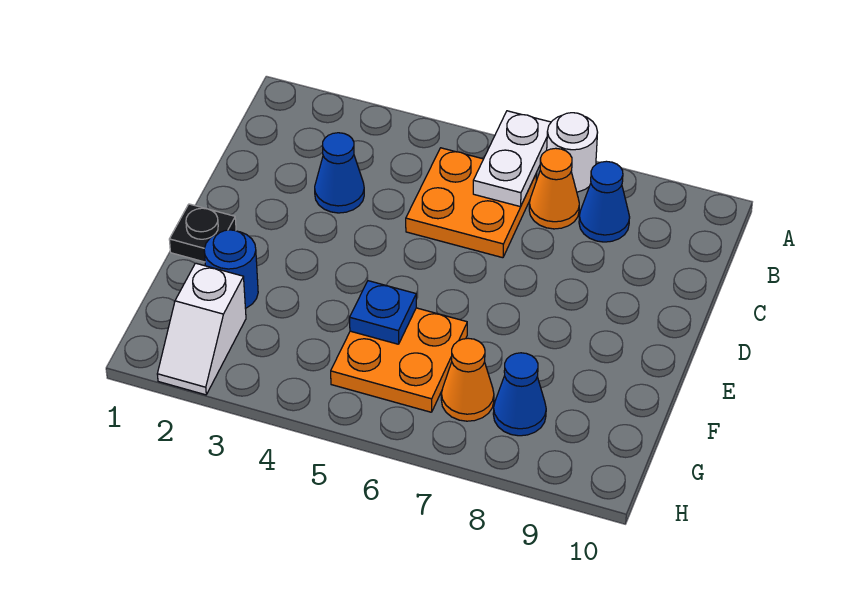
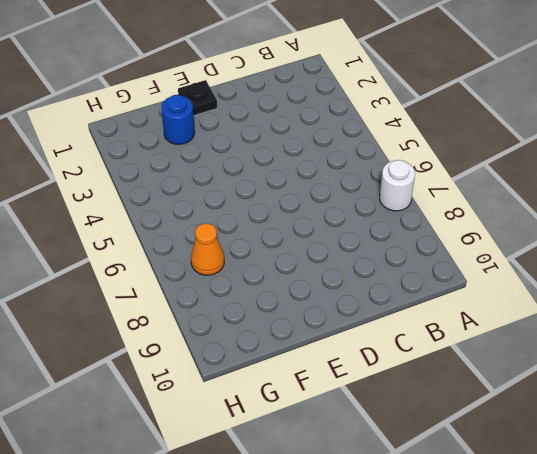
none -> orange plate B5:C6 level 1
none -> orange cone B7 level 1
none -> blue cone B8 level 1

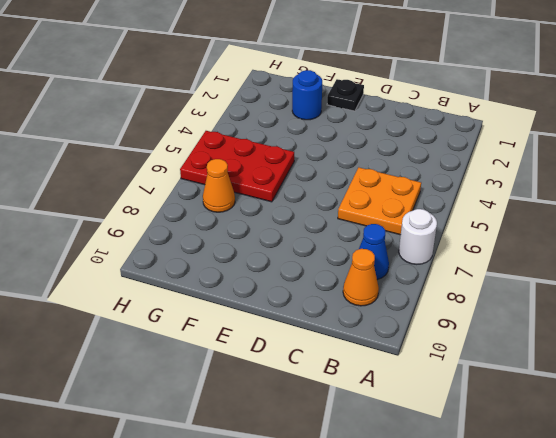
orange cone B9 level 1 -> orange cone B7 level 1
red plate F5:H6 level 1 -> orange plate F5:G6 level 1
none -> blue cone C3 level 1
none -> white slope G2:H2 level 1 top G
none -> blue cone G8 level 1

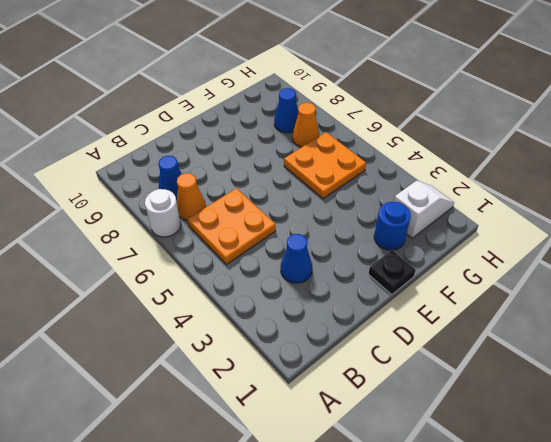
none -> white plate A6:B6 level 2
none -> blue plate F5 level 2

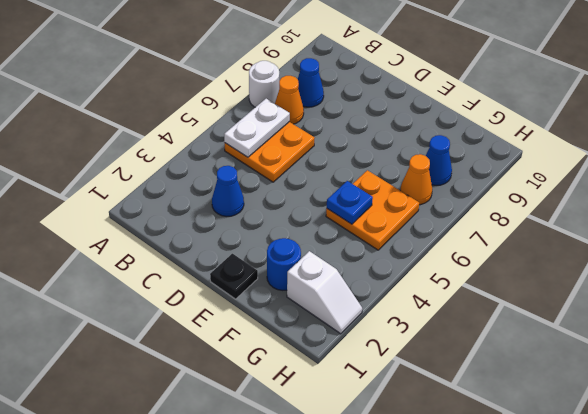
white plate B5:B6 level 2 -> white plate A6:B6 level 2

